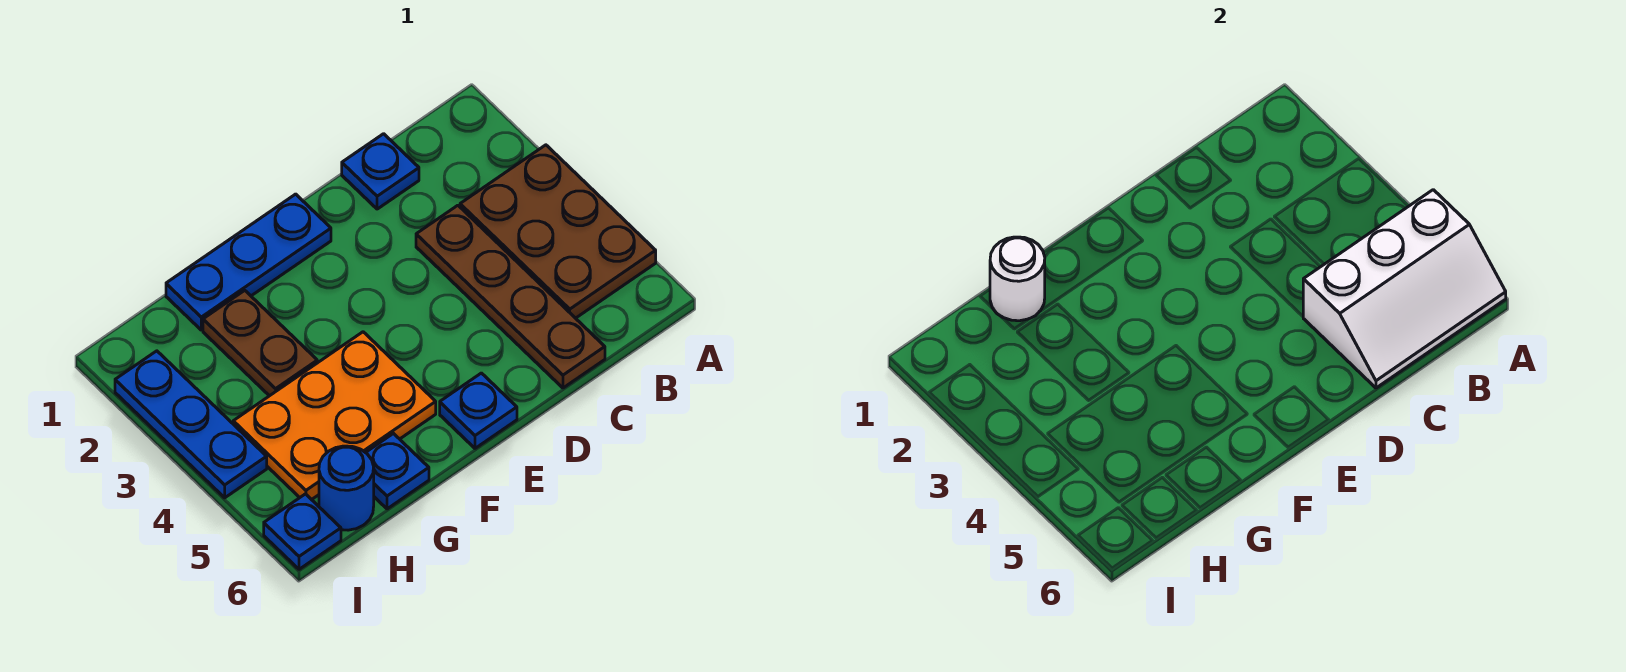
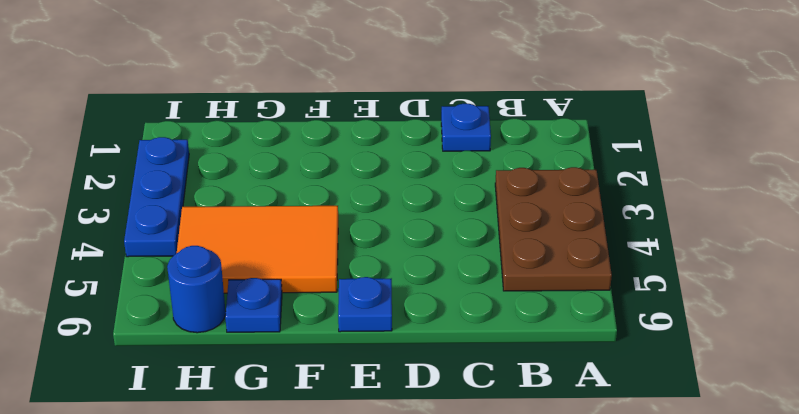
orange tile F4:H5 level 1 -> orange plate F4:H5 level 1
none -> brown plate C3:C6 level 1
none -> blue plate E1:G1 level 1
none -> brown plate G2:G3 level 1

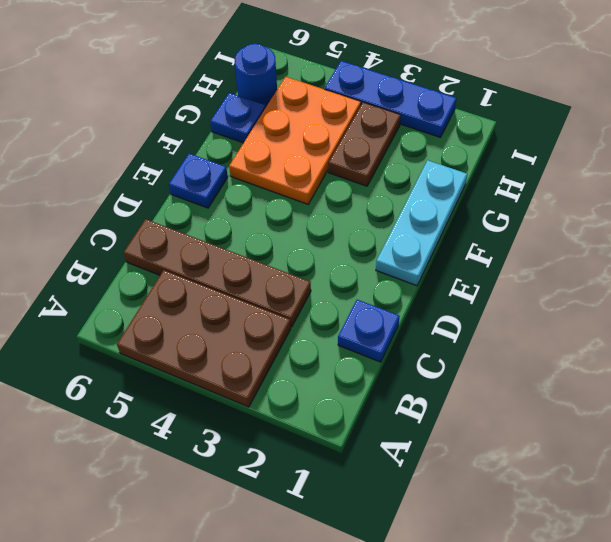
cyan plate E1:G1 level 1 -> blue plate E1:G1 level 1
brown plate G3:H3 level 1 -> brown plate G2:G3 level 1
none -> blue plate I6 level 1
none -> white slope A5:C6 level 2 top 5
none -> white round brick G1 level 2

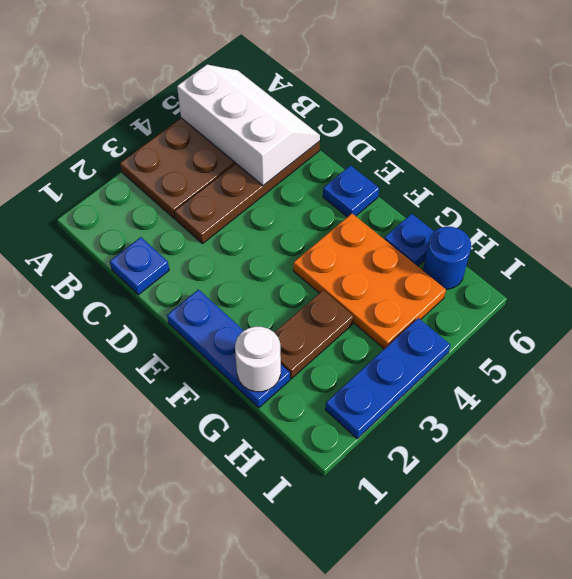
none -> blue plate I6 level 1

